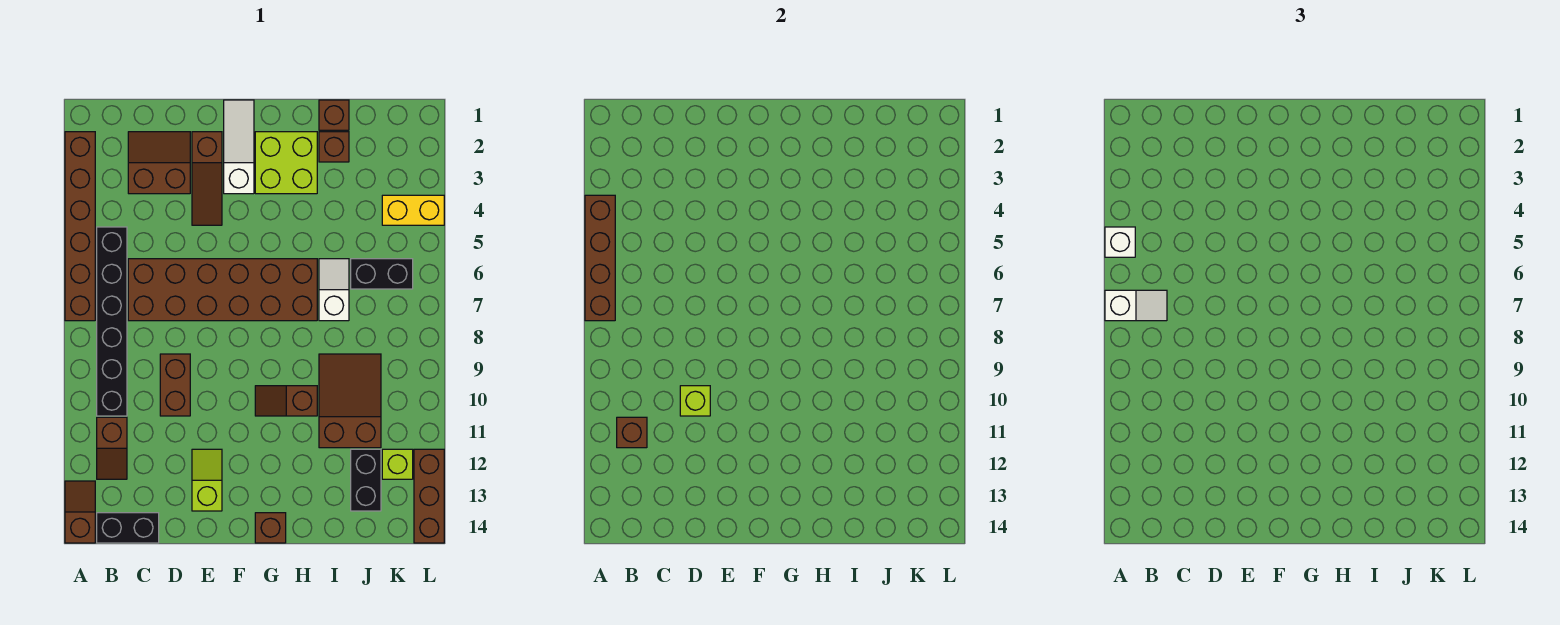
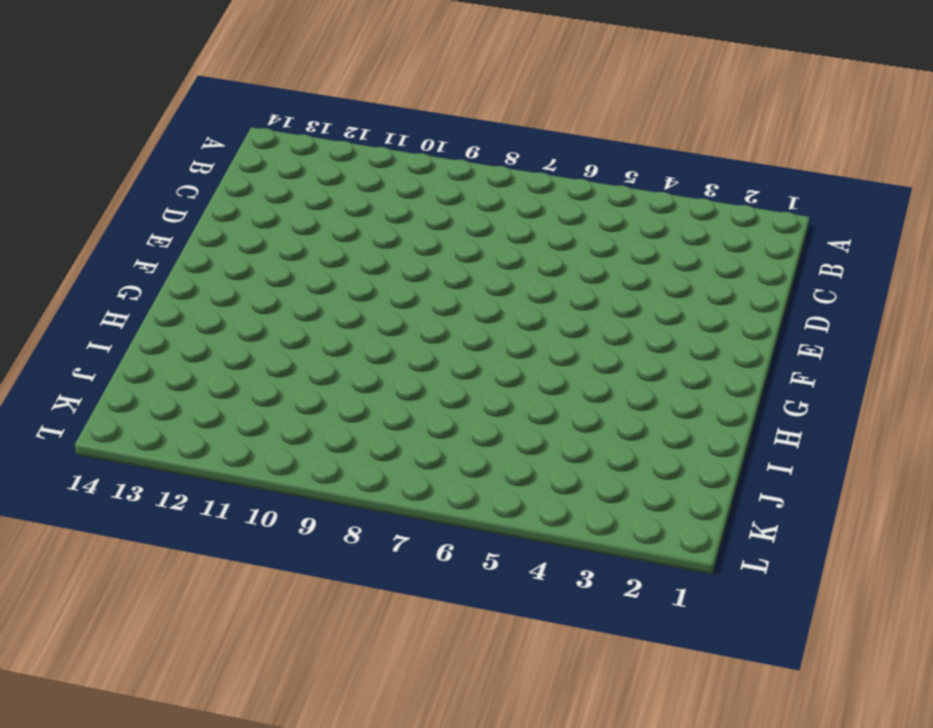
none -> brown brick A2:A7 level 1
none -> brown slope A13:A14 level 1 top 14
none -> black brick B5:B10 level 1

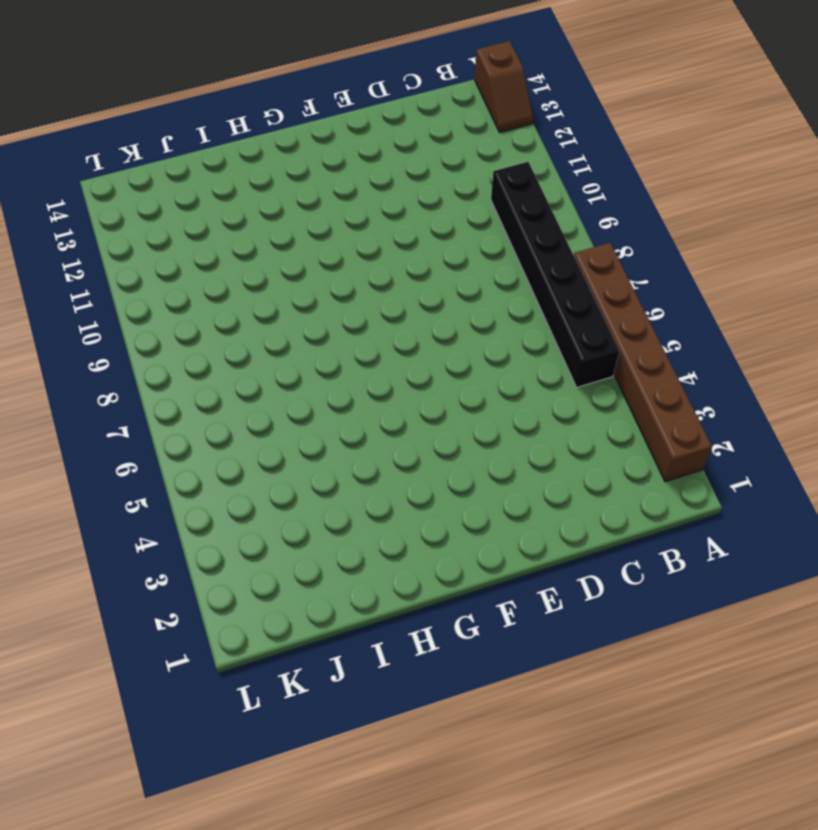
none -> brown slope B11:B12 level 1 top 11
none -> black brick B14:C14 level 1
none -> brown slope C2:D3 level 1 top 3

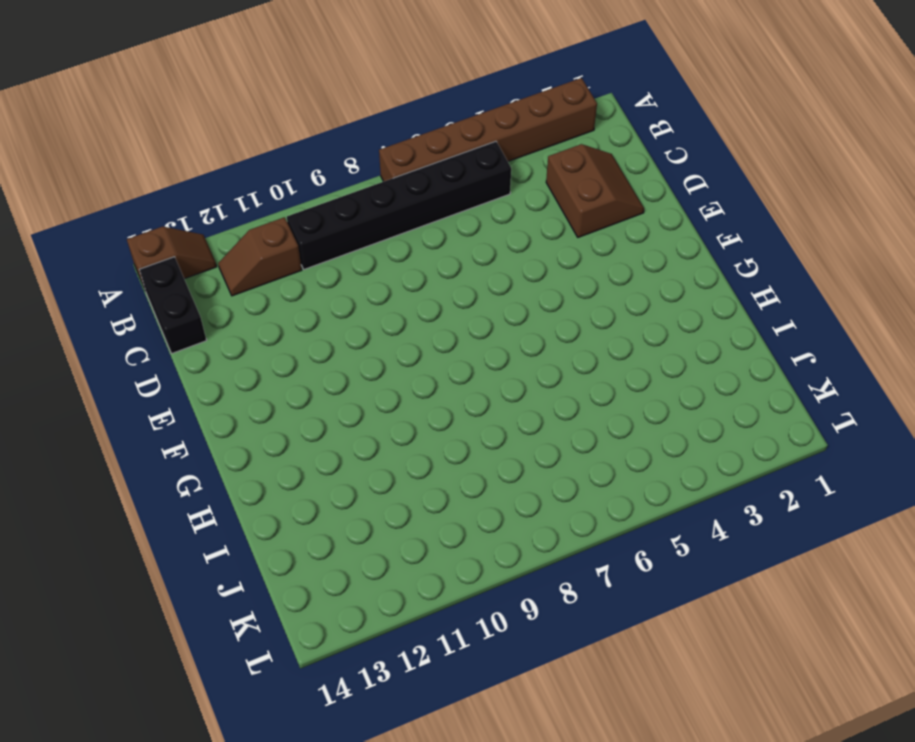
none -> brown brick C6:H7 level 1
none -> brown brick D9:D10 level 1
none -> brown slope E2:E4 level 1 top 2

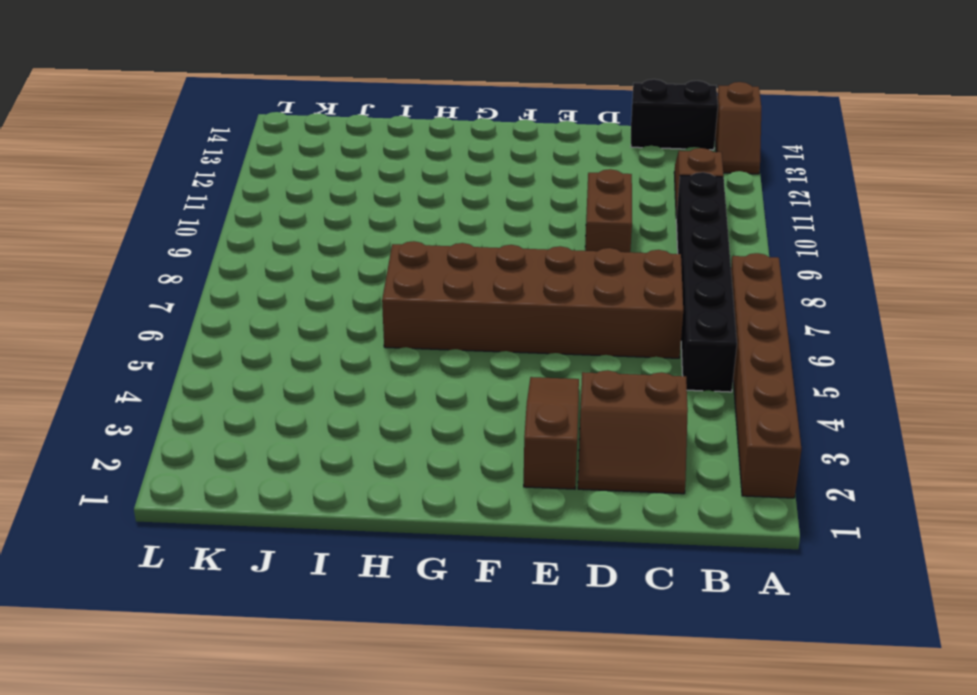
none -> lime slope E12:E13 level 1 top 13
none -> white slope F1:F3 level 1 top 3
none -> lime brick G2:H3 level 1

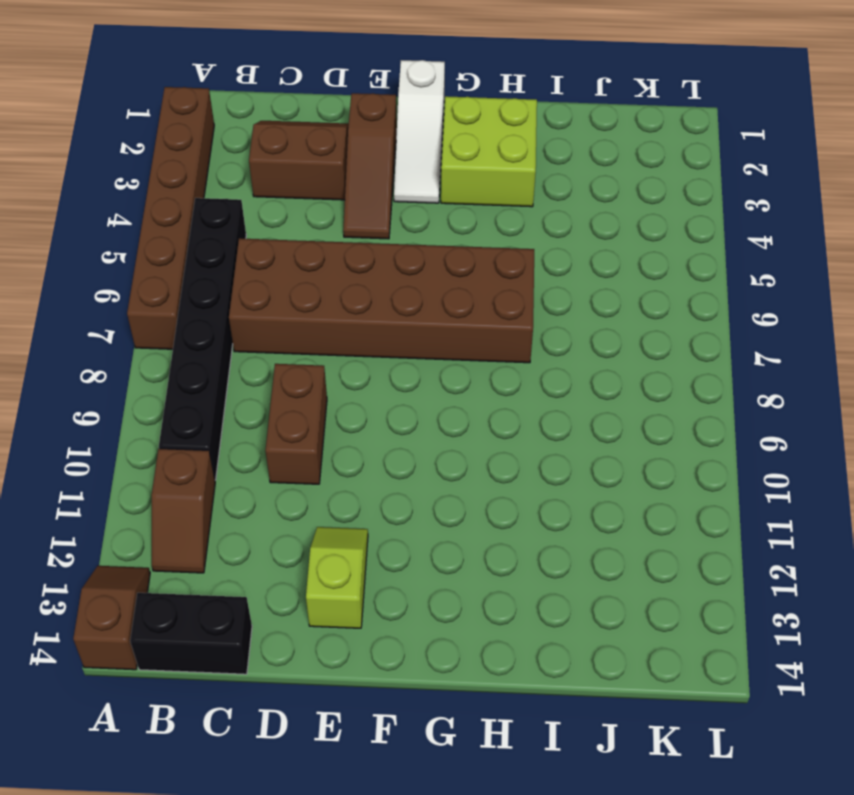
white slope F1:F3 level 1 top 1 -> white slope F1:F3 level 1 top 3
none -> brown slope G10:H10 level 1 top H
none -> brown brick G14 level 1
none -> brown brick I1 level 1

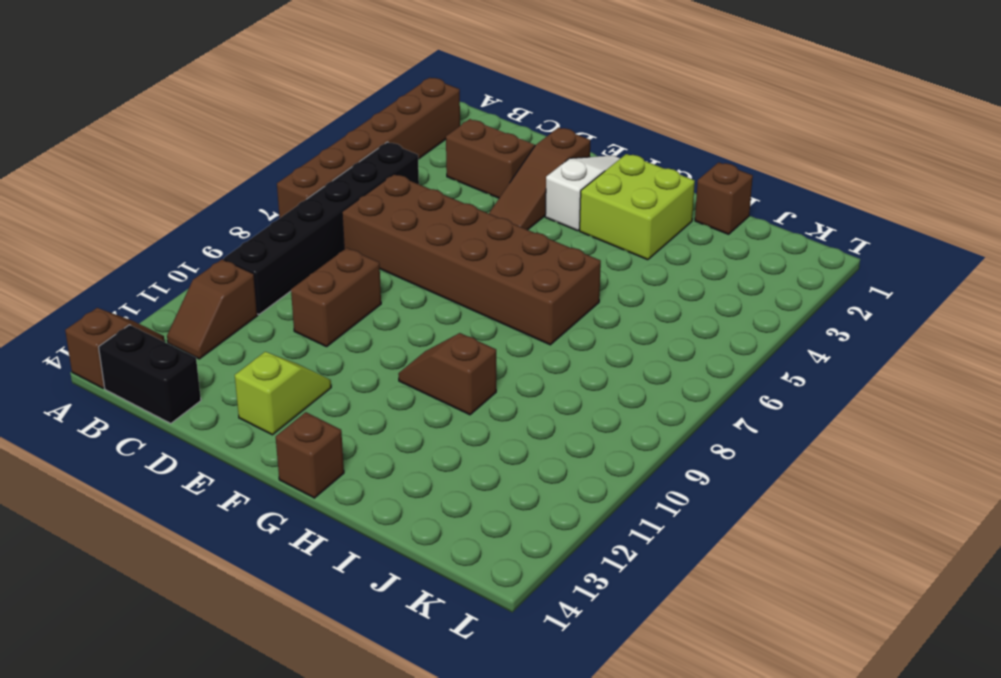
none -> brown brick I2 level 1
none -> white slope I6:I7 level 1 top 7
none -> brown slope I9:J11 level 1 top 11

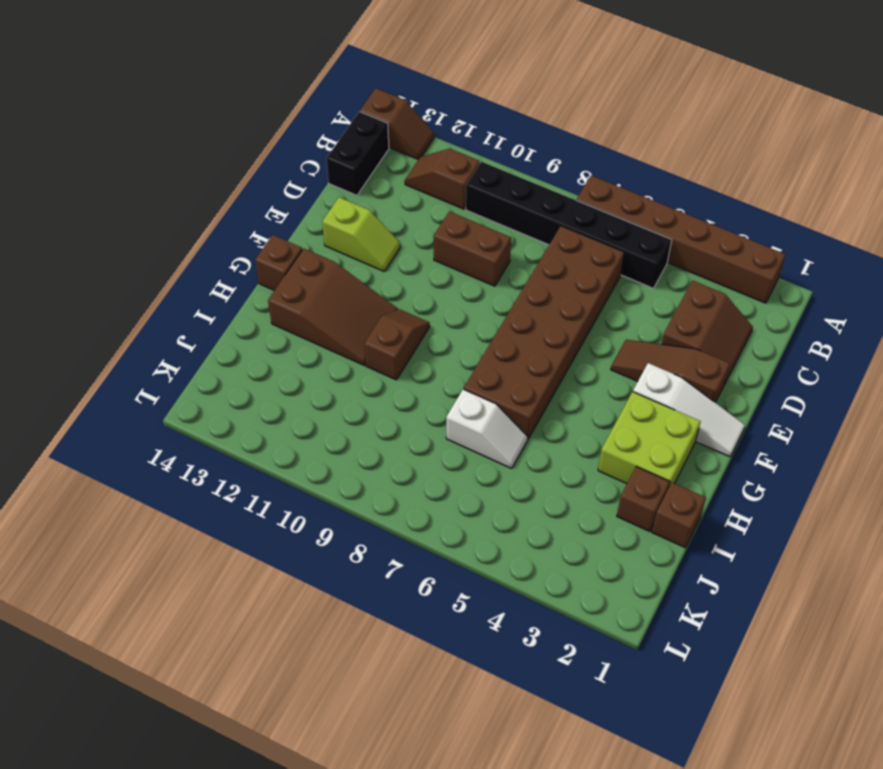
brown slope G11:H13 level 1 top 13 -> brown slope I9:J11 level 1 top 11
none -> black brick J6:K6 level 1
none -> black brick J12:J13 level 1
none -> yellow brick K4:L4 level 1

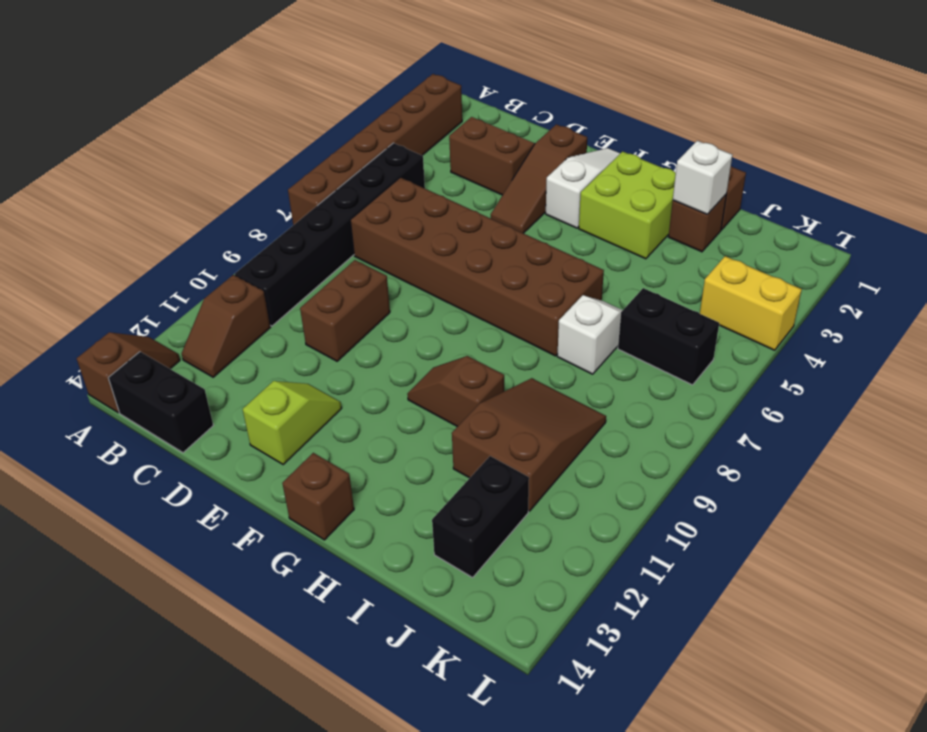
white brick I2 level 2 -> white brick A5 level 3
none -> lime brick K12 level 1
none -> brown brick L12:L14 level 1
none -> brown brick A4:A7 level 2

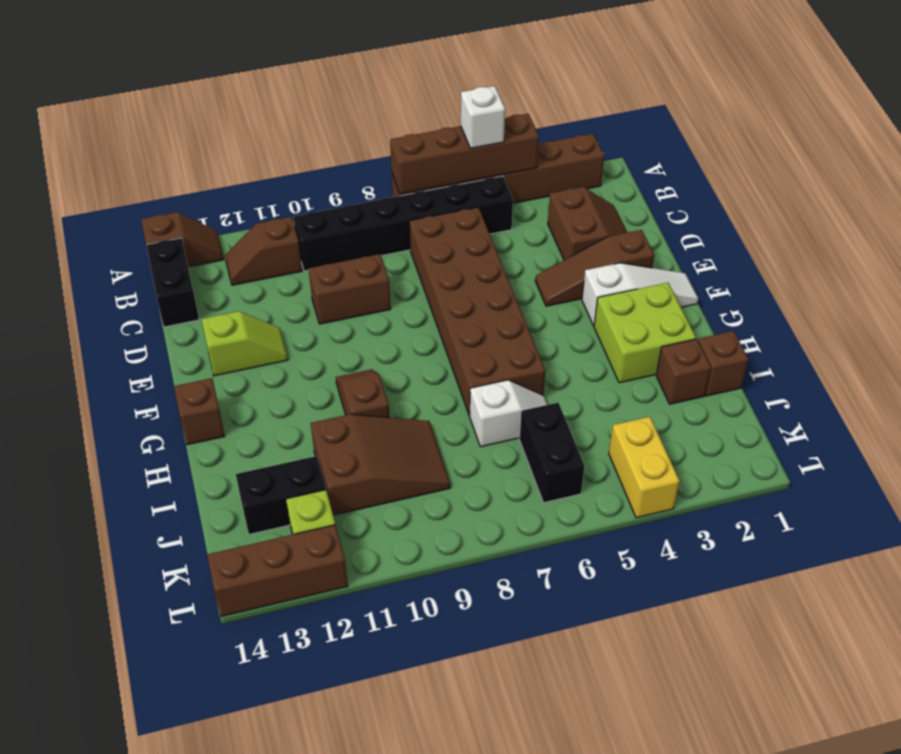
none -> brown brick B11 level 2
none -> lime brick D10 level 2
none -> white slope A7:B7 level 3 top A

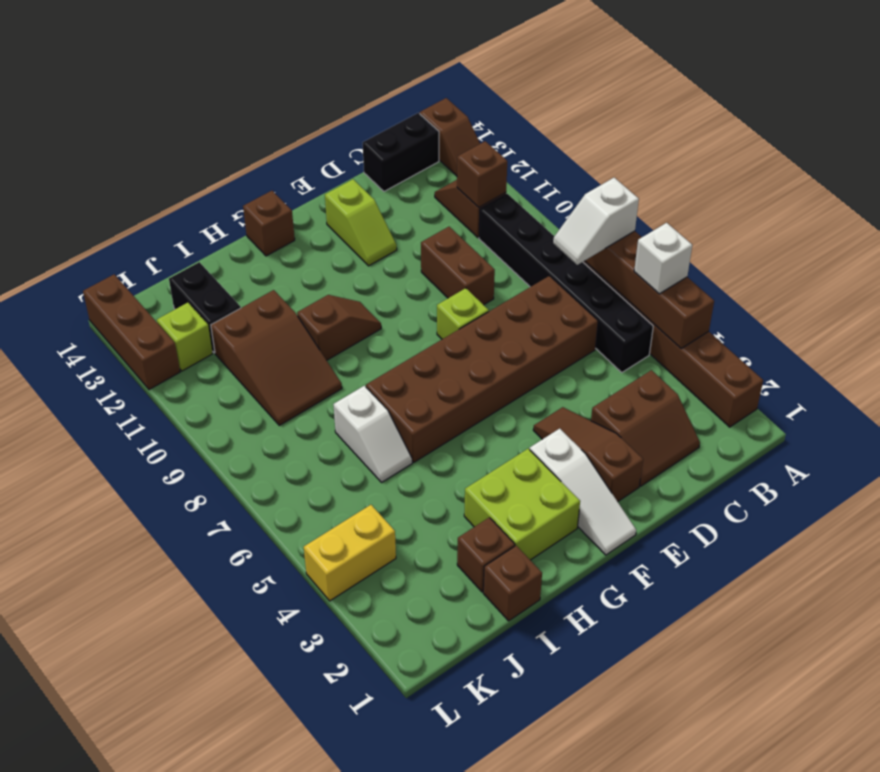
lime brick E8 level 1 -> lime brick D10 level 2
none -> black brick J6:K6 level 1

